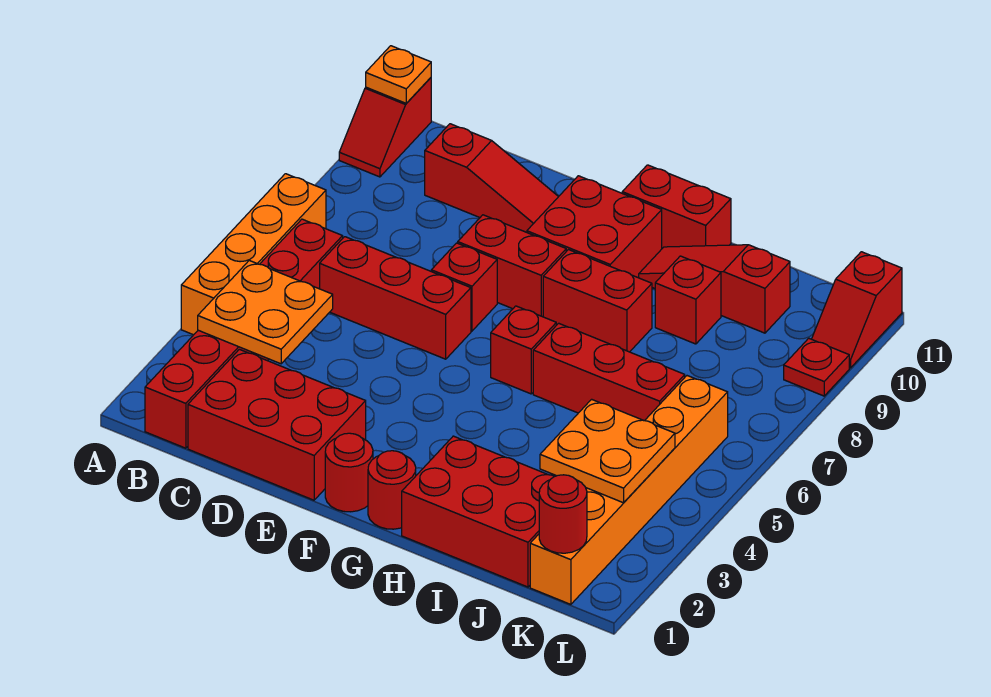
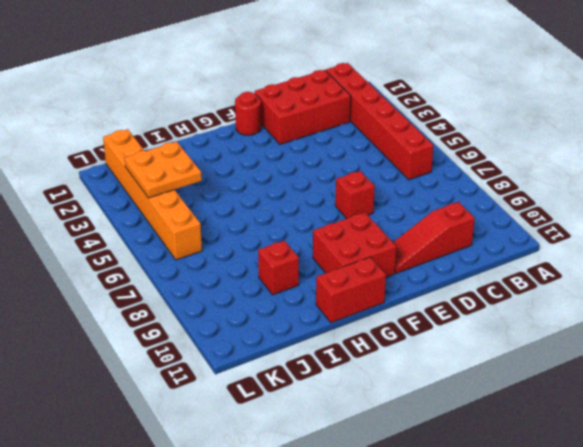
none -> orange brick A4:A7 level 1
none -> red slope A10:A11 level 1 top 11
none -> red brick C6:E6 level 1

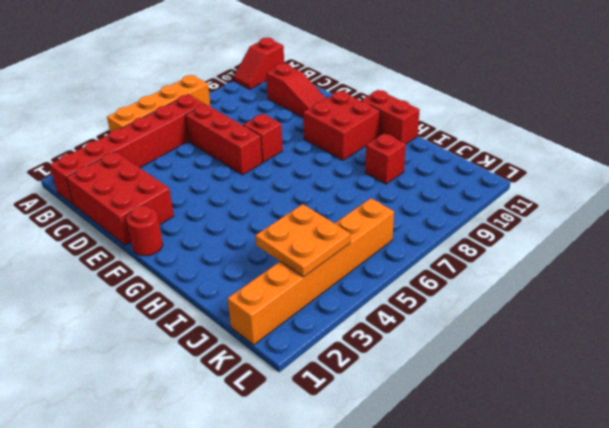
none -> red brick E8:F8 level 1
none -> red round brick G1 level 1
none -> red brick G6 level 1

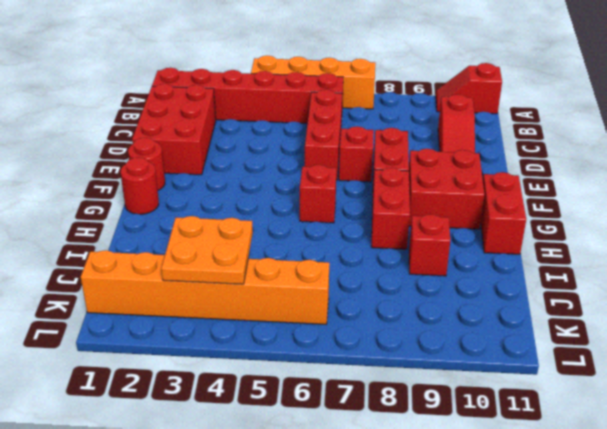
none -> red brick H1:J2 level 1
none -> red brick H6:J6 level 1
none -> red slope H10:J10 level 1 top J

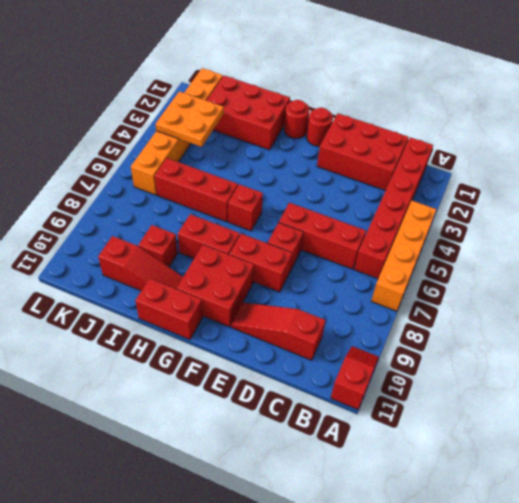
none -> red plate L9 level 1
none -> red slope L10:L11 level 1 top 11
none -> orange plate A11 level 2

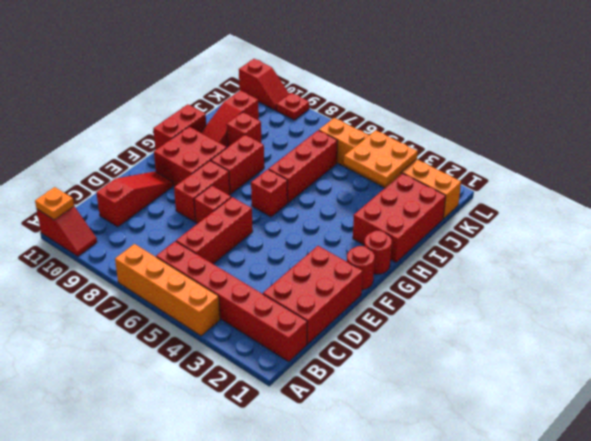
none -> orange plate B3:C4 level 2
none -> red round brick K1 level 2

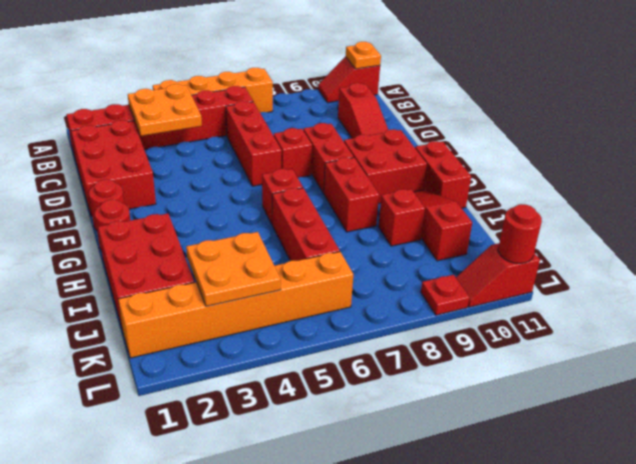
red round brick L11 level 2 -> red round brick K1 level 2

